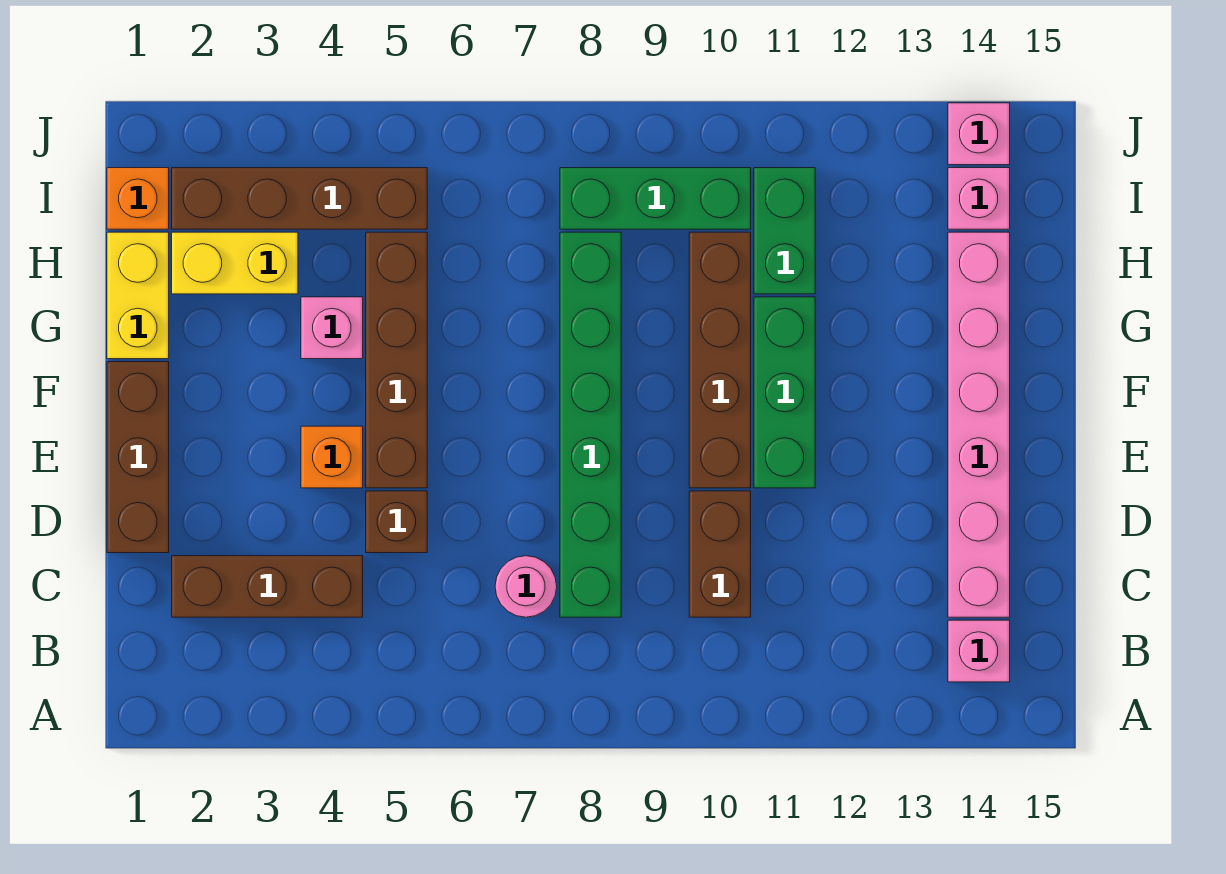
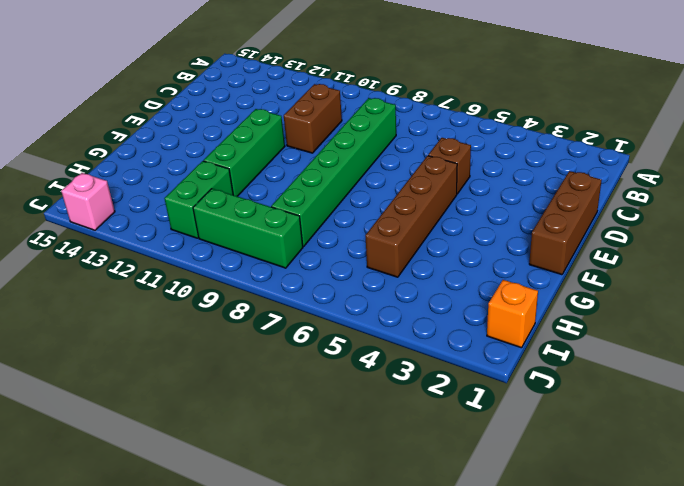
none -> pink brick B14 level 1
none -> brown brick C2:C4 level 1
none -> pink round brick C7 level 1

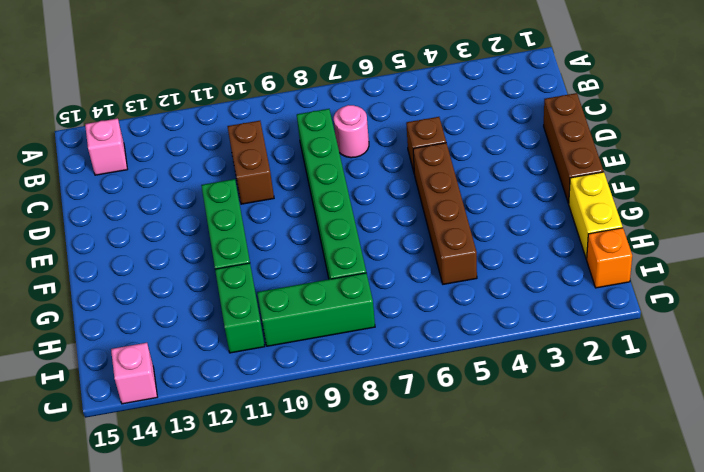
none -> brown brick C2:C4 level 1
none -> pink brick C14:H14 level 1
none -> orange brick E4 level 1

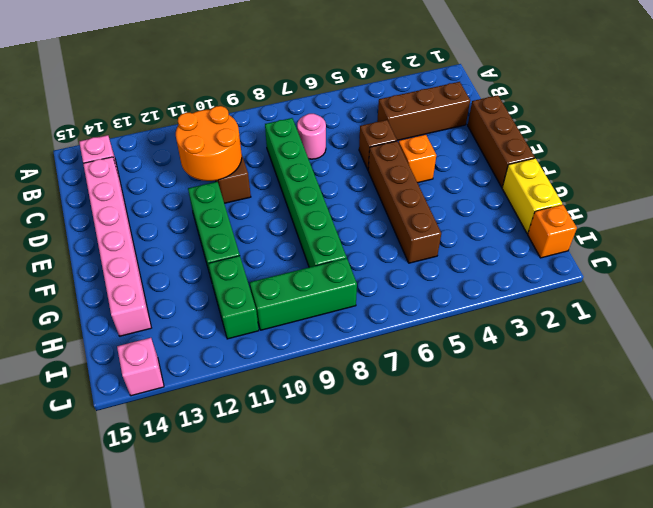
orange round brick C10:D11 level 2 -> none
none -> brown brick E10:H10 level 1
none -> pink brick G4 level 1
none -> yellow brick H2:H3 level 1

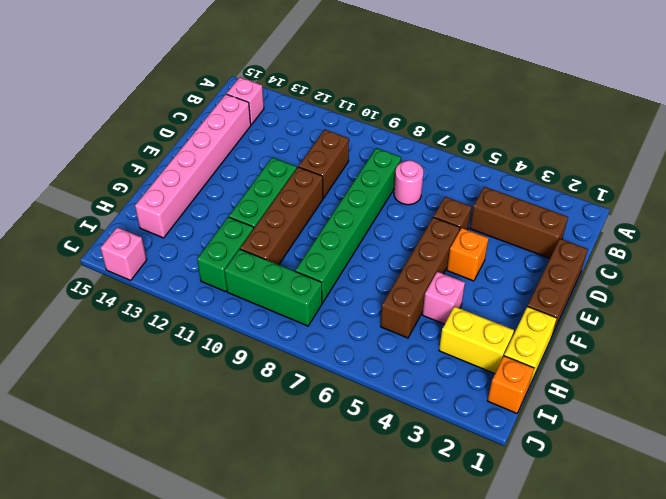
none -> brown brick I2:I5 level 1
none -> pink brick I14 level 1

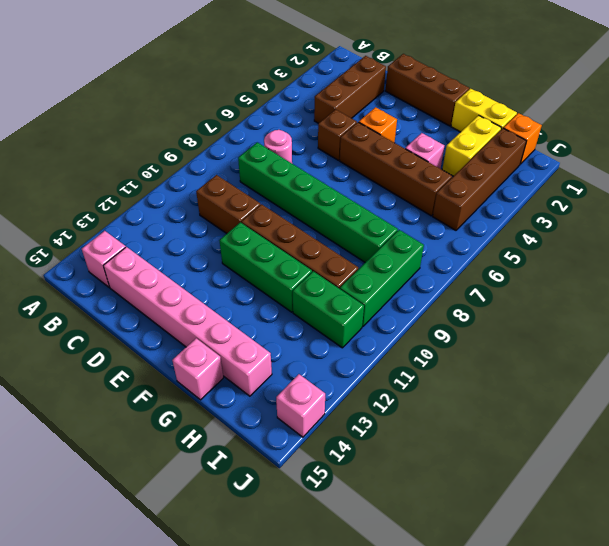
pink brick G15 level 1 -> pink brick I14 level 1

